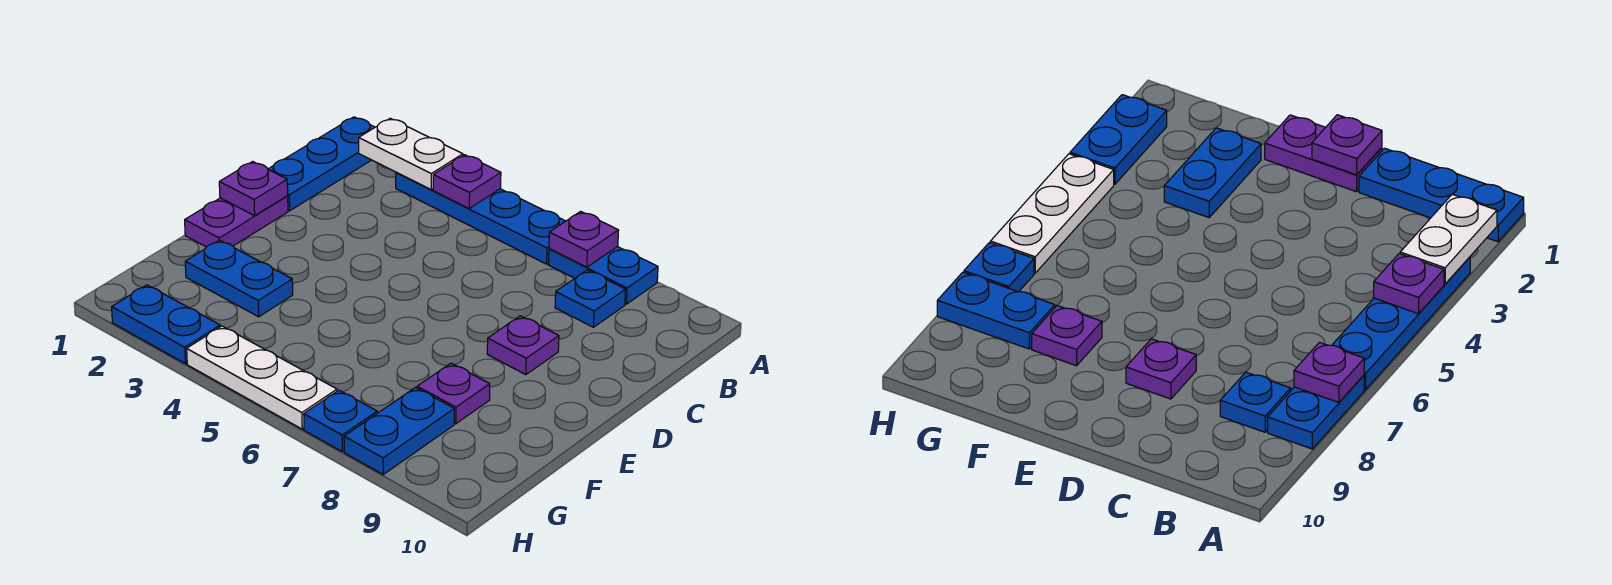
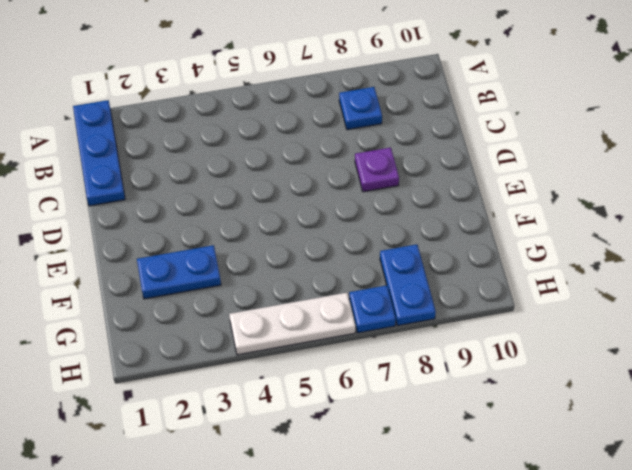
none -> blue plate A3:A6 level 1
none -> blue plate A7:A8 level 1
none -> purple plate D1:E1 level 1

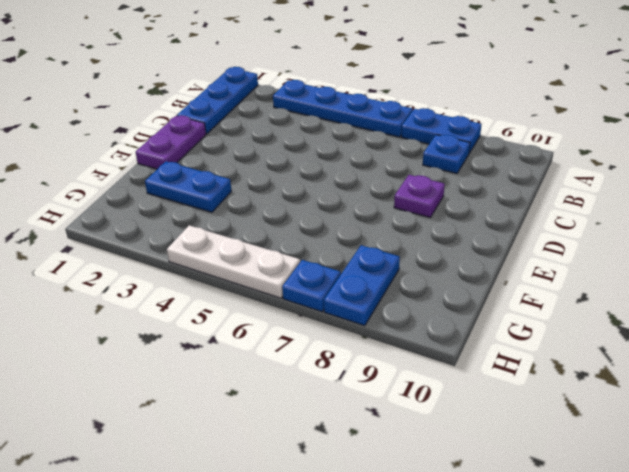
none -> purple plate F8 level 1
none -> blue plate H2:H3 level 1
none -> white plate A2:A3 level 2

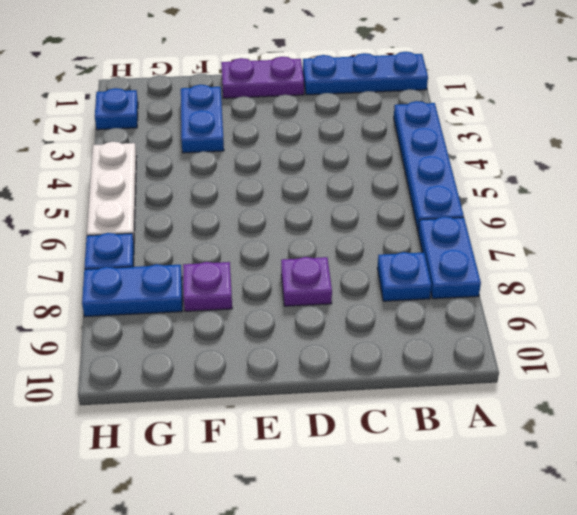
blue plate H2 level 1 -> blue plate H2:H3 level 1
none -> white plate A2:A3 level 2
none -> purple plate A4 level 2
none -> purple plate A7 level 2

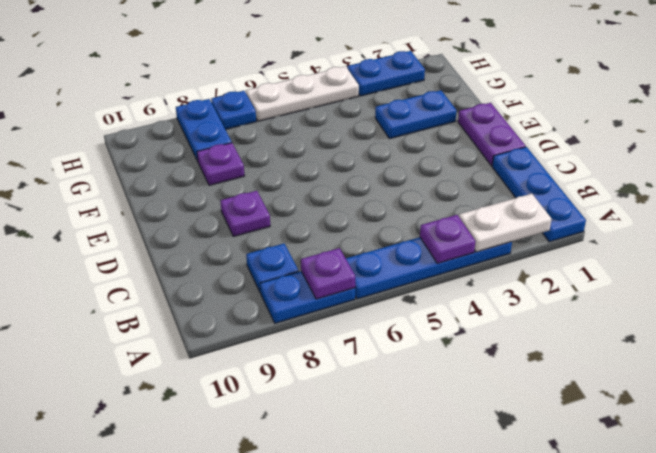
none -> purple plate D1 level 2

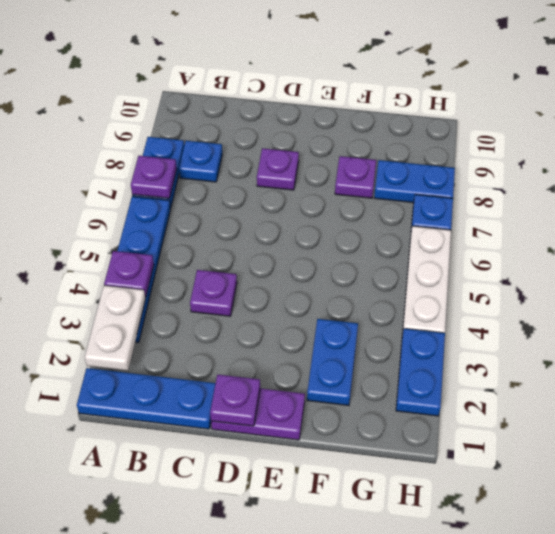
purple plate C4 level 1 -> none

